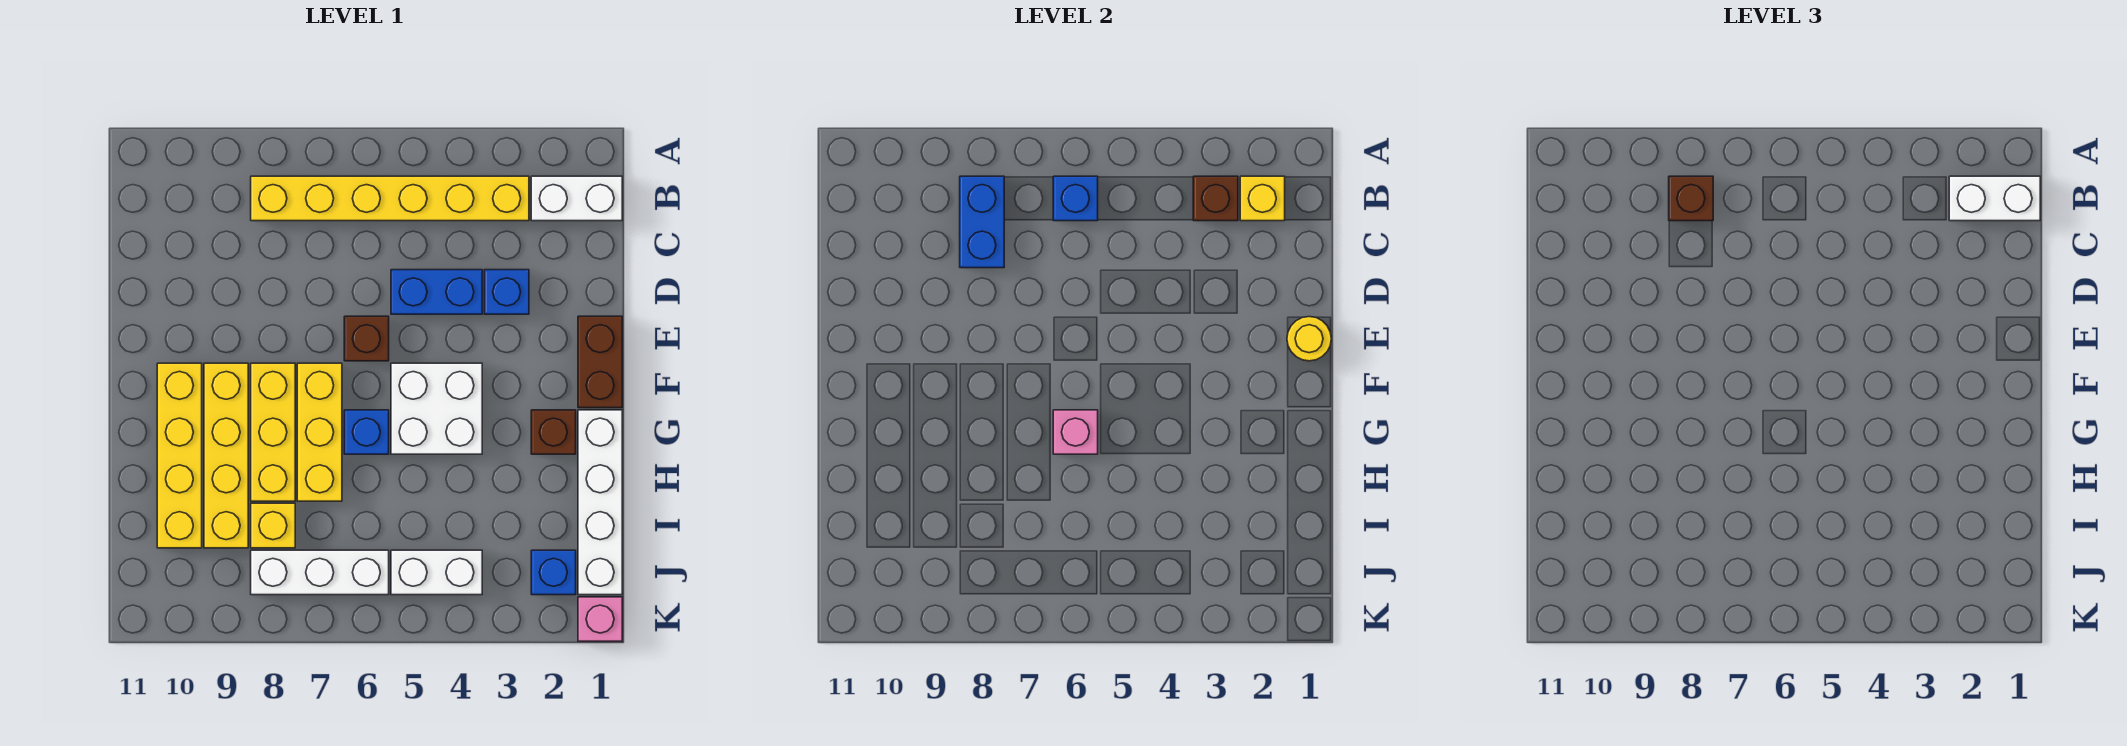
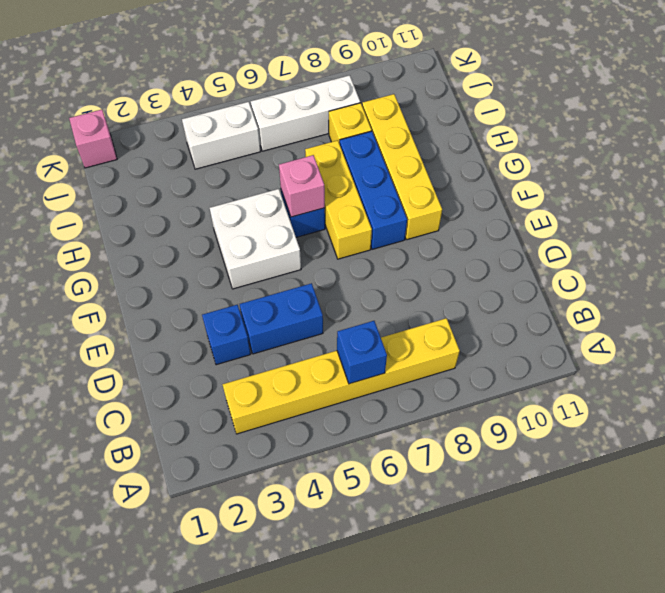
blue brick F8:H8 level 1 -> yellow brick F8:H8 level 1
none -> white brick B1:B2 level 1
none -> brown brick E1:F1 level 1
none -> brown brick E6 level 1

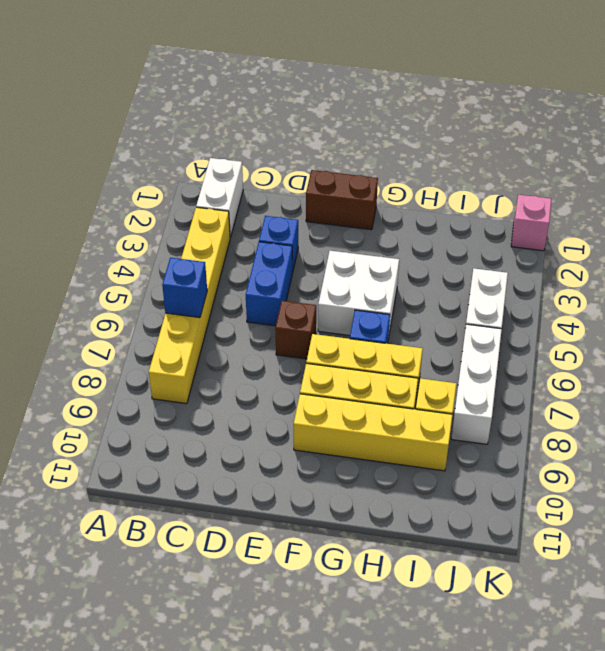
none -> yellow brick F10:I10 level 1
none -> white brick G1:J1 level 1
none -> brown brick G2 level 1

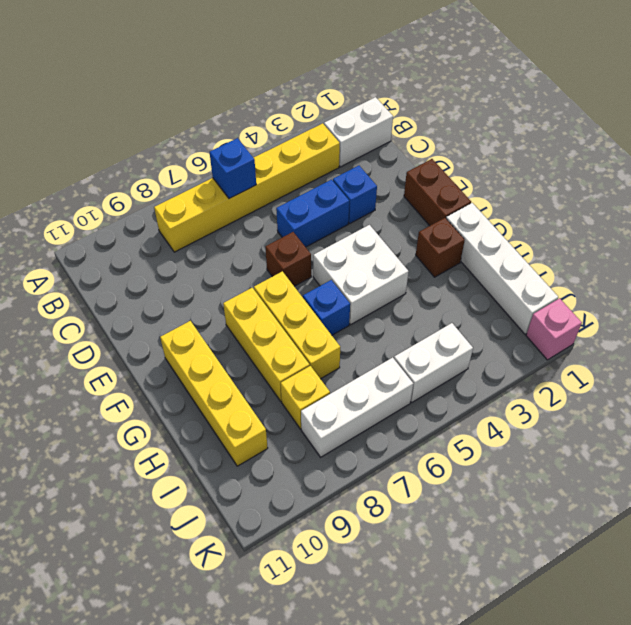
none -> yellow brick F9:I9 level 1
none -> blue brick J2 level 1
none -> yellow brick B2 level 2

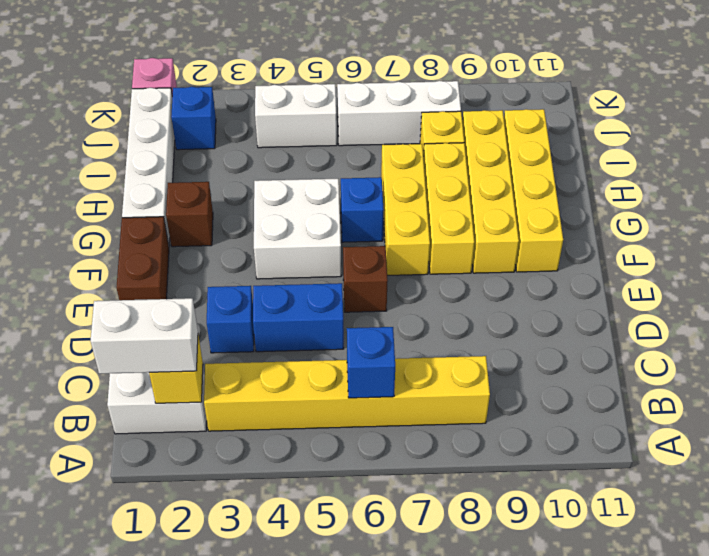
none -> brown brick B3 level 2
none -> blue brick B8:C8 level 2
none -> yellow round brick E1 level 2

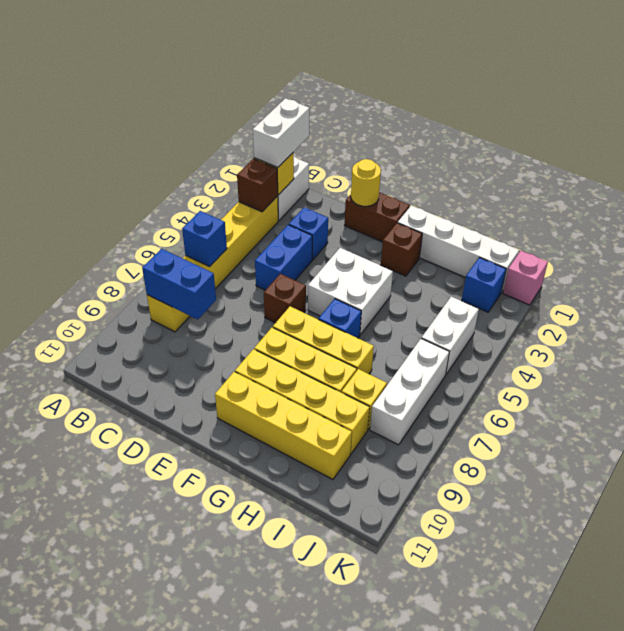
none -> pink brick G6 level 2
none -> brown brick B8 level 3

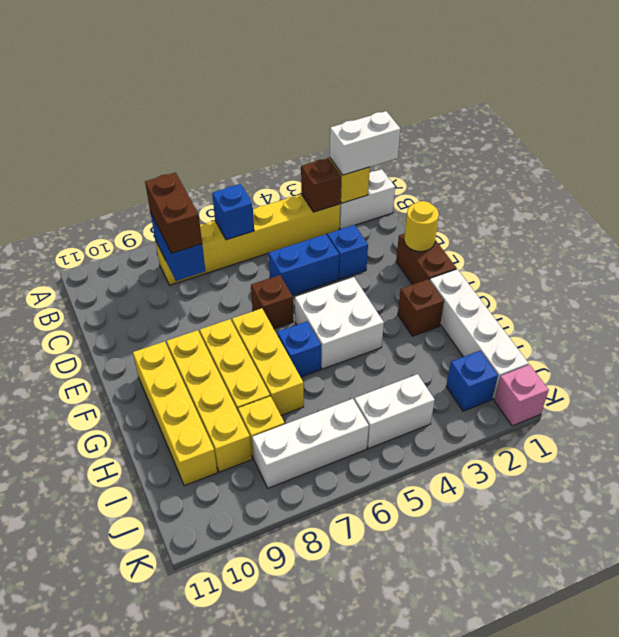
brown brick B8:C8 level 3 -> brown brick B8 level 3
none -> pink brick G6 level 2

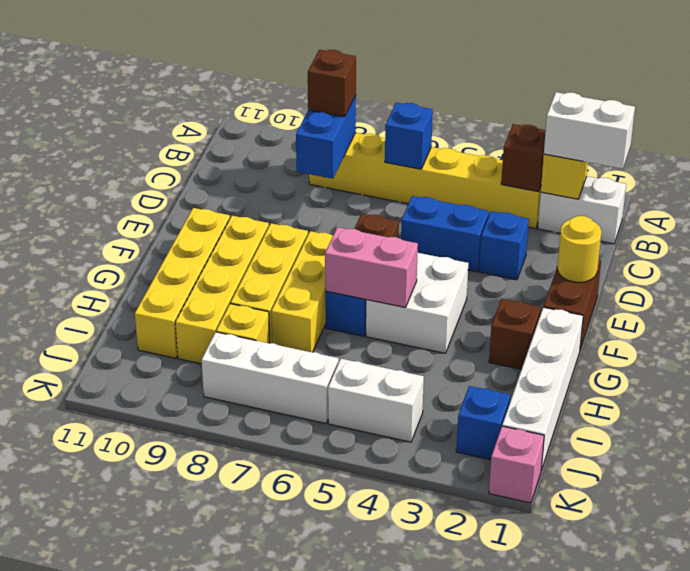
pink brick G5:G6 level 2 -> pink brick G6 level 2

